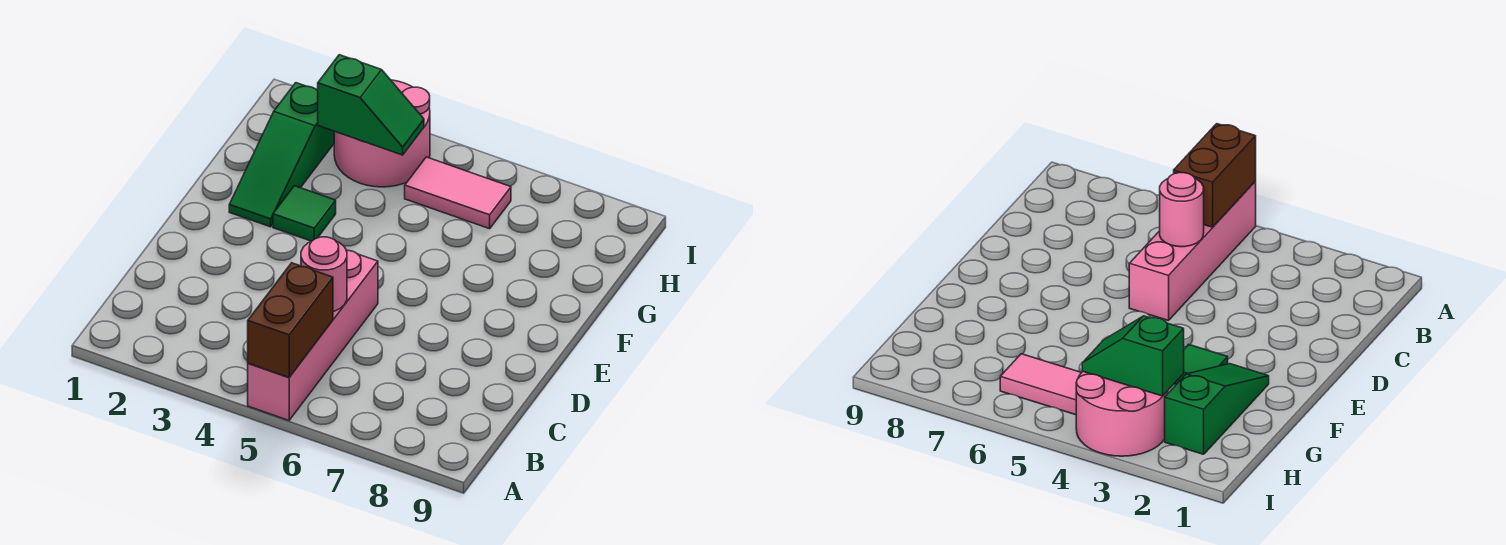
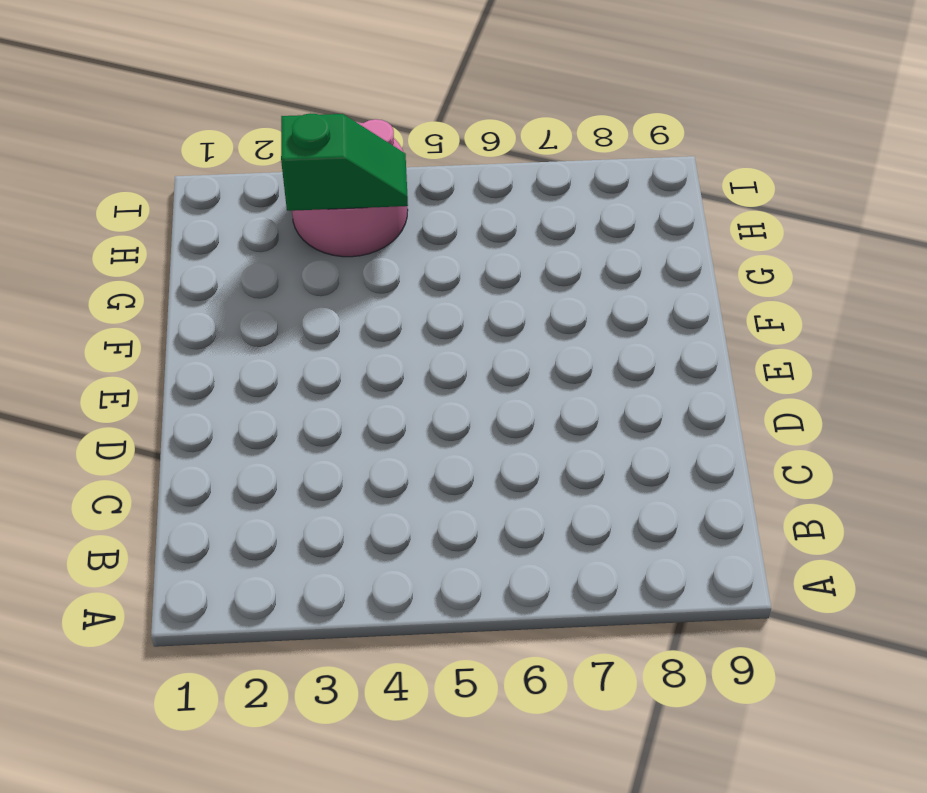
none -> pink brick A5:D5 level 1
none -> green slope F2:H2 level 1 top H

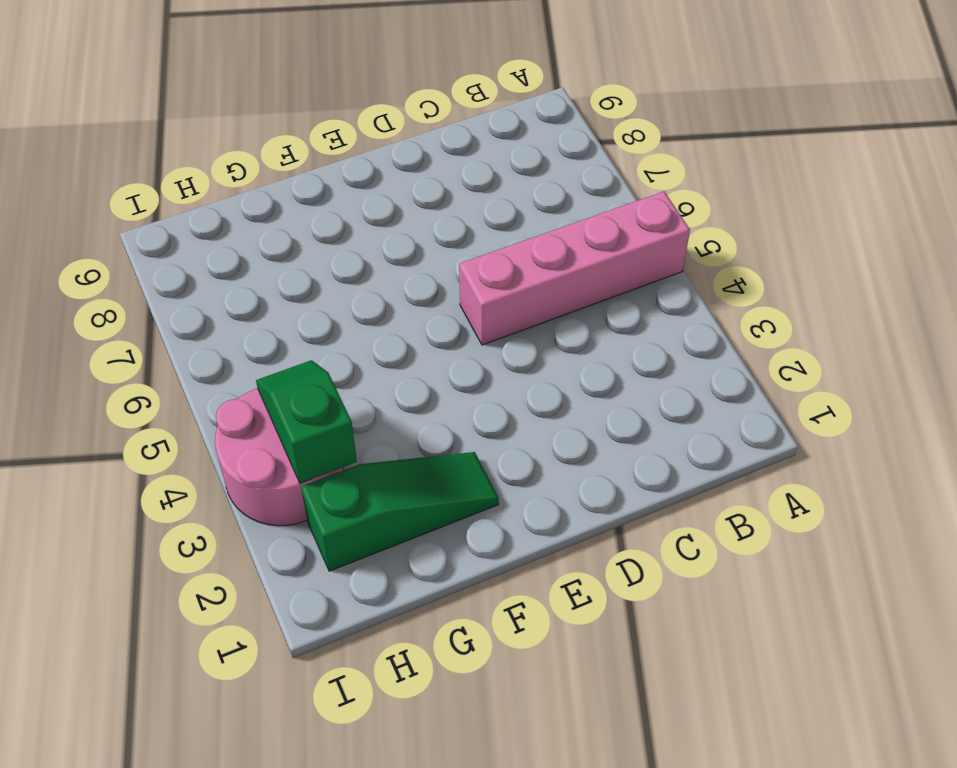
none -> green tile F3 level 1
none -> pink tile H5:H6 level 1

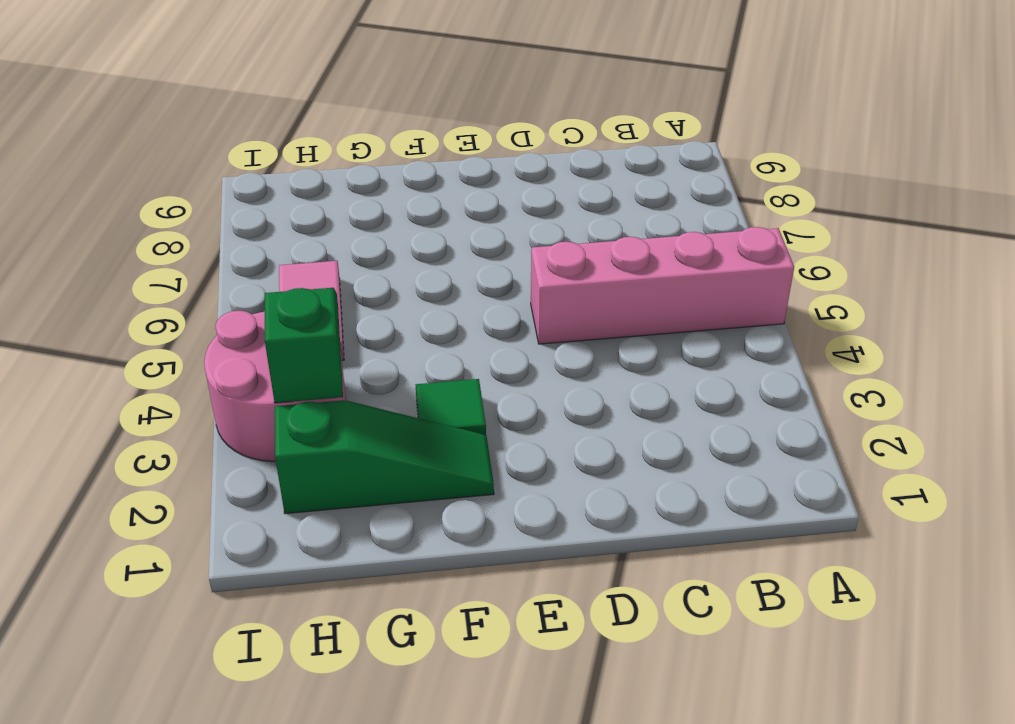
none -> brown brick A5:B5 level 2
none -> pink round brick C5 level 2

